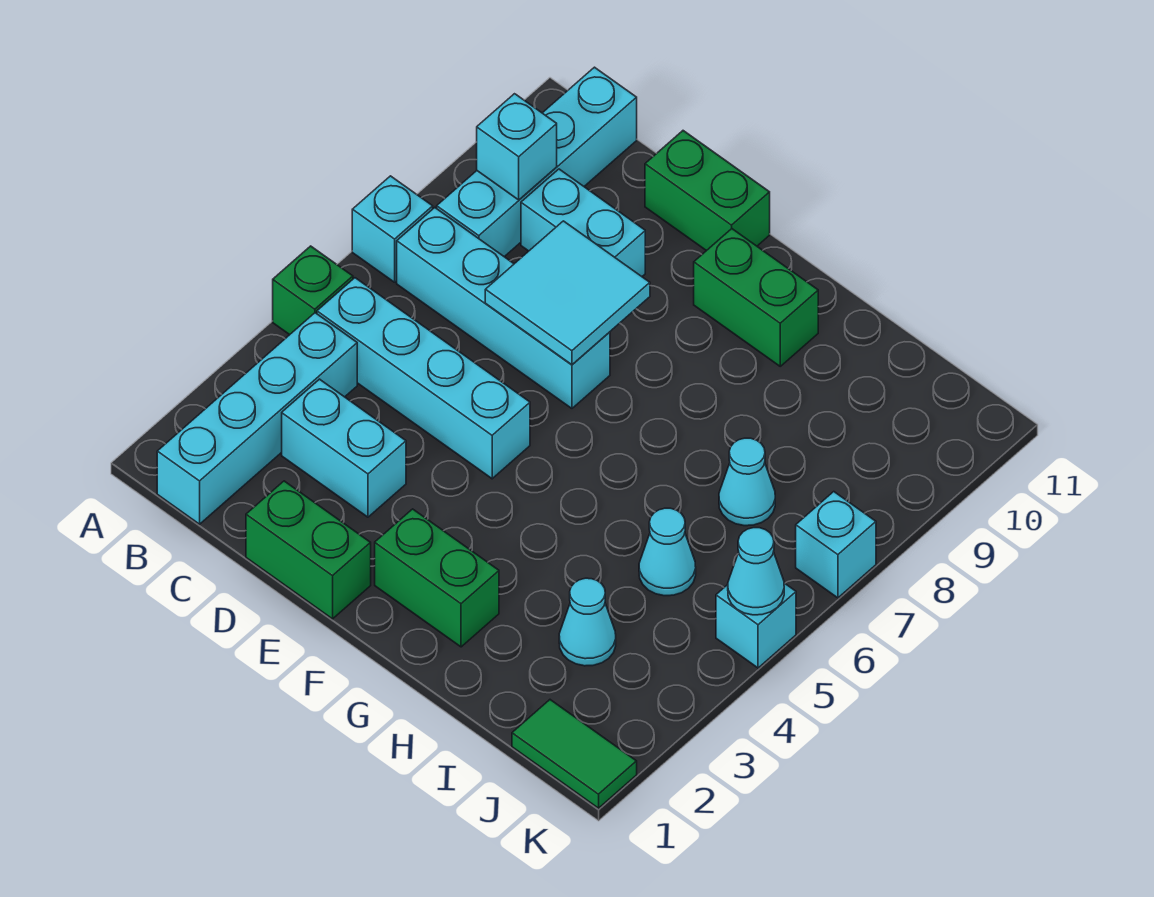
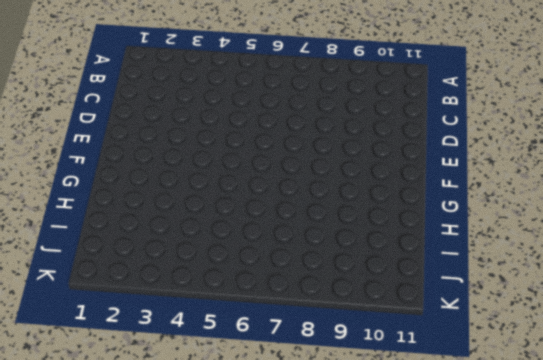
none -> green brick A5 level 1
none -> cyan brick A7 level 1
none -> cyan brick B1:B4 level 1

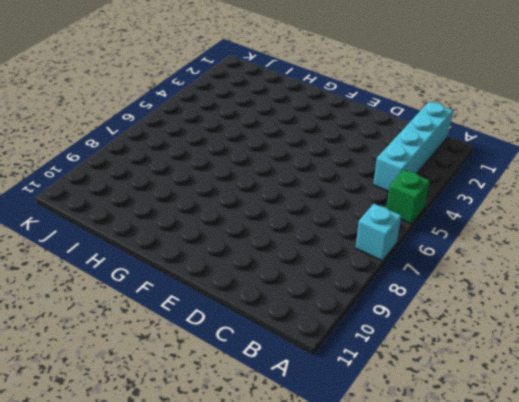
none -> cyan brick B5:E5 level 1
none -> cyan brick B7:E7 level 1
none -> cyan brick B8:B11 level 1

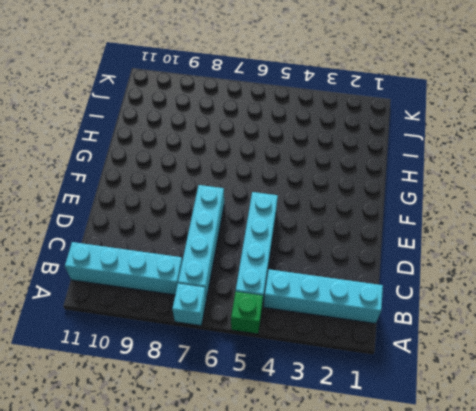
none -> cyan brick C3:D3 level 1
none -> cyan brick C9:D9 level 1
none -> green brick D1:E1 level 1

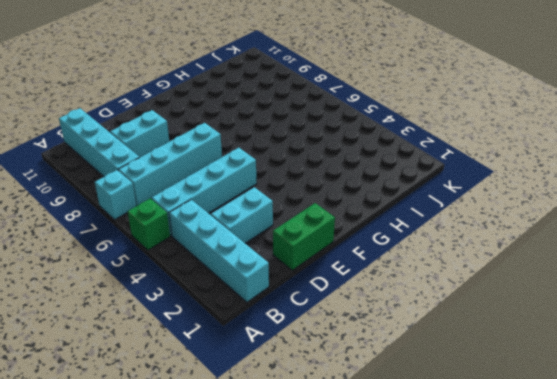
none -> green brick D11:E11 level 1
none -> green brick F2:G2 level 1
none -> green brick F10:G10 level 1

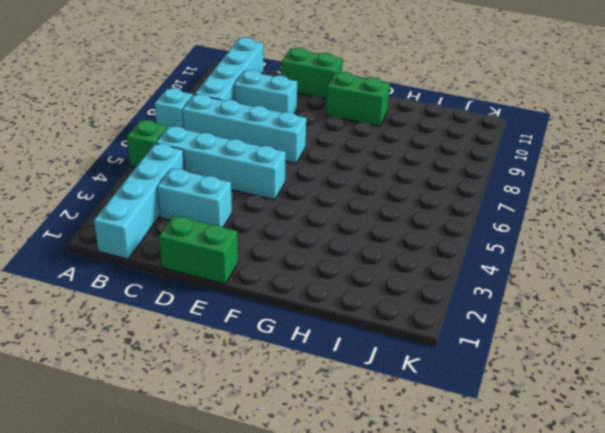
none -> green brick F2:G2 level 1
none -> cyan cone I3 level 1
none -> cyan cone I5 level 1

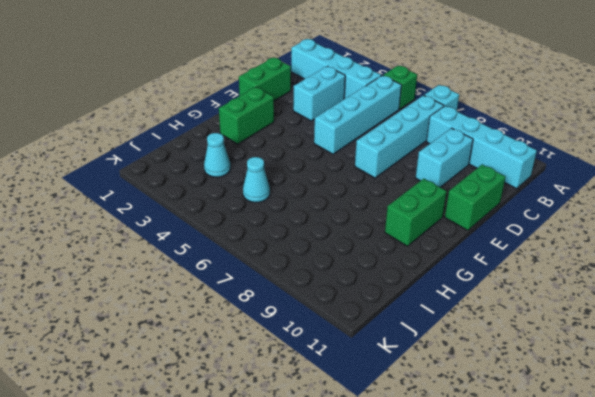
none -> cyan cone I7 level 1
none -> green tile J1:K1 level 1
none -> cyan brick K5 level 1

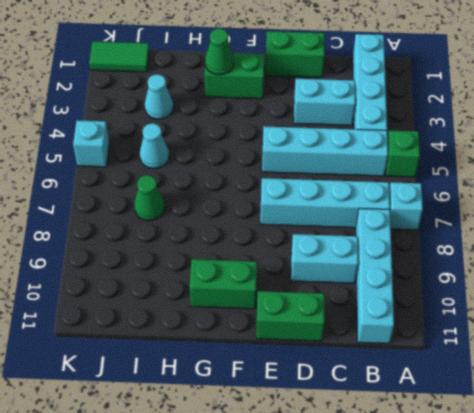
green cone G2 level 2 -> none
green cone I7 level 1 -> cyan cone I7 level 1
none -> cyan brick K7 level 1
none -> cyan brick B9 level 2
none -> cyan tile D7:E8 level 2

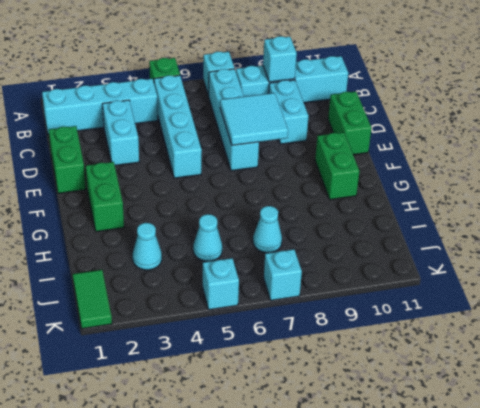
none -> cyan cone K5 level 2

